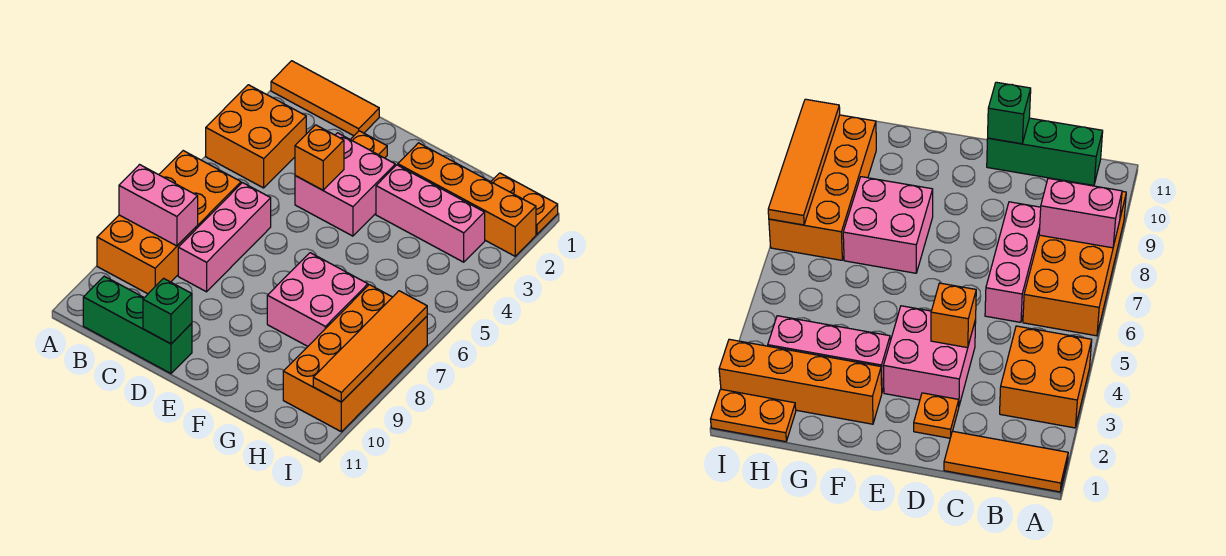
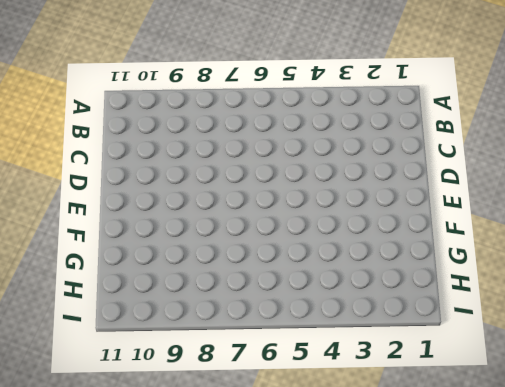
none -> orange tile A1:C1 level 1
none -> orange brick A3:B4 level 1
none -> orange brick A6:B9 level 1

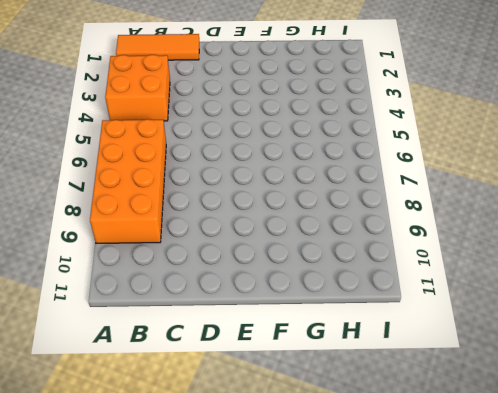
none -> green brick B11:D11 level 1
none -> pink brick C6:C8 level 1
none -> orange plate D2 level 1

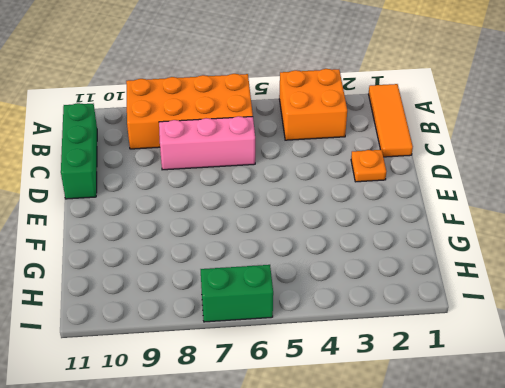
green brick I6:I7 level 1 -> orange brick H7:I10 level 1
none -> pink brick D3:E4 level 1
none -> orange brick F2:I2 level 1
none -> pink brick F3:H3 level 1

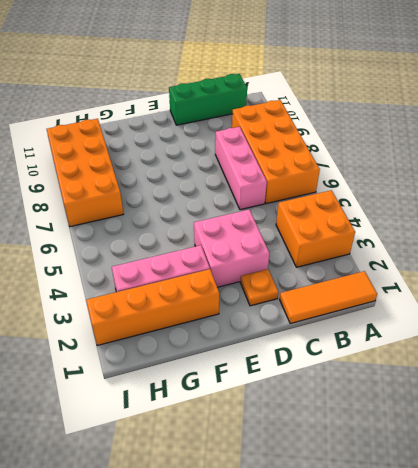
none -> pink brick F7:G8 level 1
none -> orange plate H1:I1 level 1
none -> pink brick A8:B8 level 2

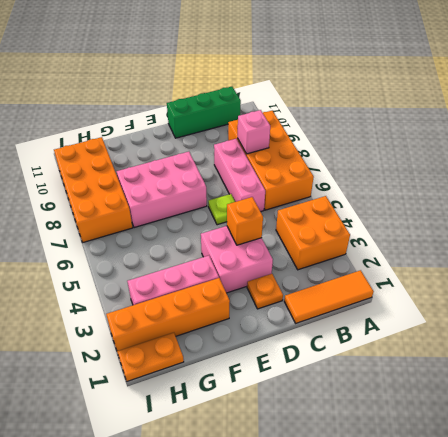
pink brick B8 level 2 -> pink brick A8:B8 level 2
lime plate D6 level 1 -> none
pink brick E7:G8 level 1 -> pink brick F7:G8 level 1
none -> green brick D11 level 2
none -> orange tile I7:I10 level 2

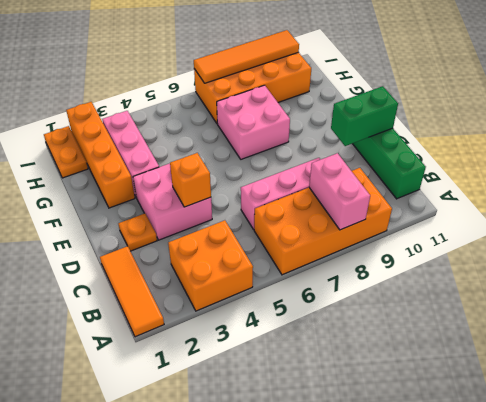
green brick D10:D11 level 2 -> green brick D11 level 2

